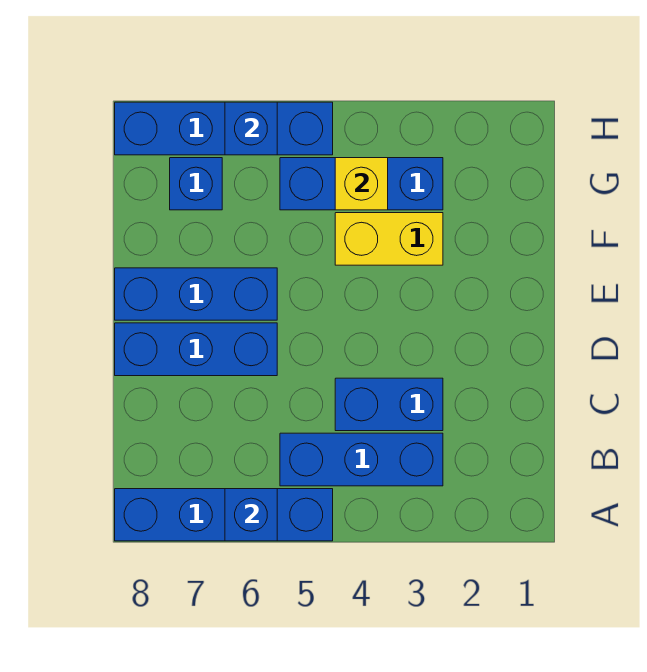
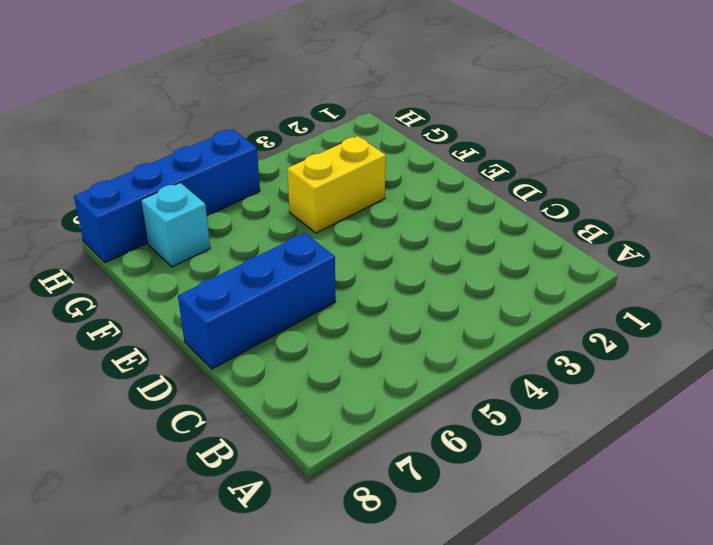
cyan brick G7 level 1 -> blue brick G7 level 1
none -> blue brick A5:A8 level 1
none -> blue brick B3:B5 level 1
none -> blue brick C3:C4 level 1

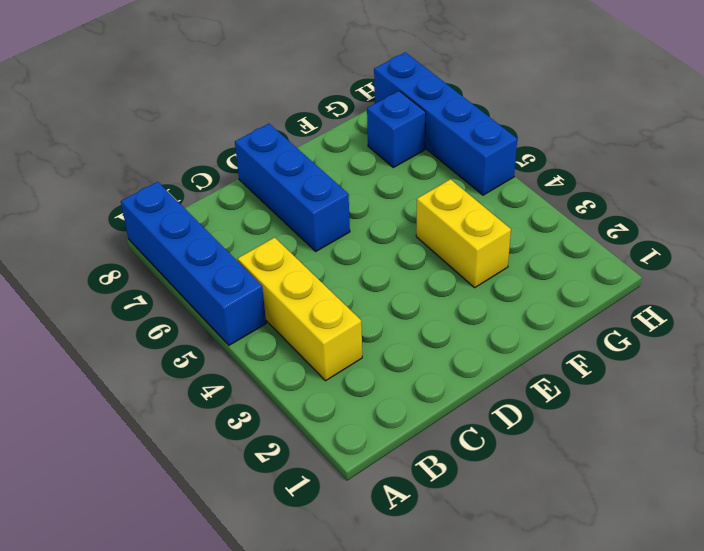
yellow brick B3:B5 level 1 -> blue brick B3:B5 level 1
none -> blue brick C3:C4 level 1
none -> blue brick E6:E8 level 1
none -> blue brick G3:G5 level 1

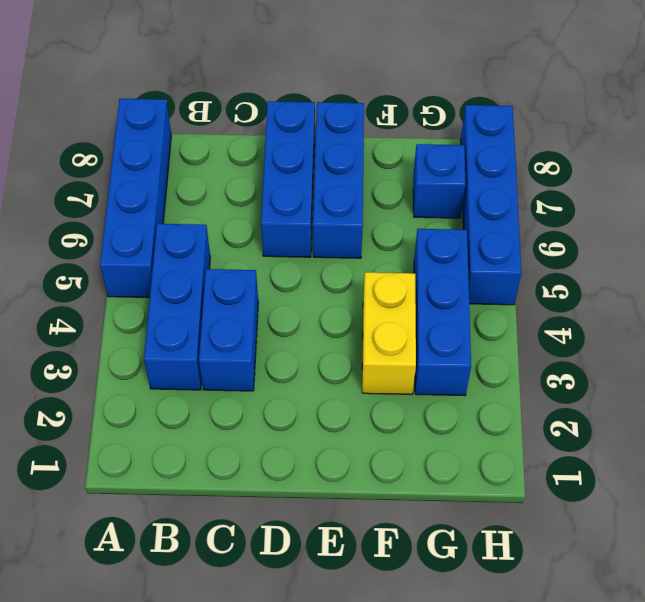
none -> blue brick A6 level 2
none -> yellow brick G4 level 2
none -> blue brick H6 level 2

